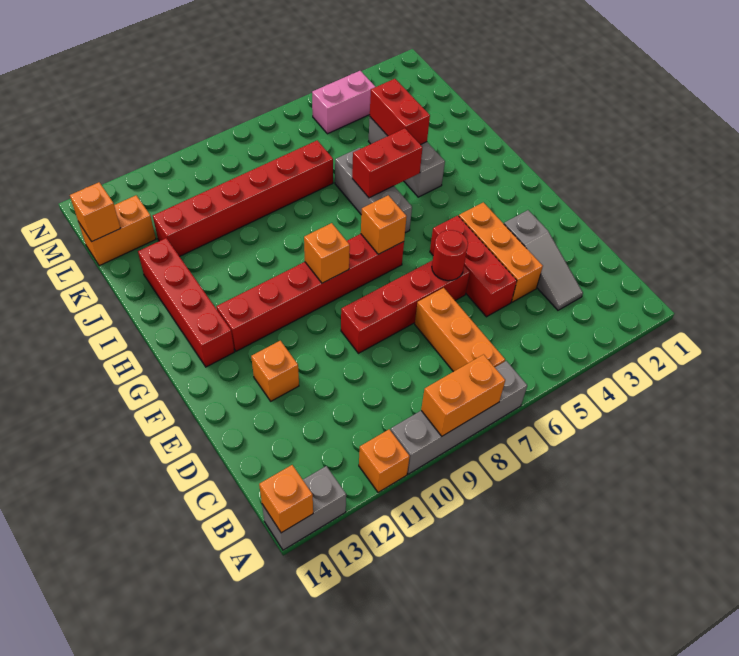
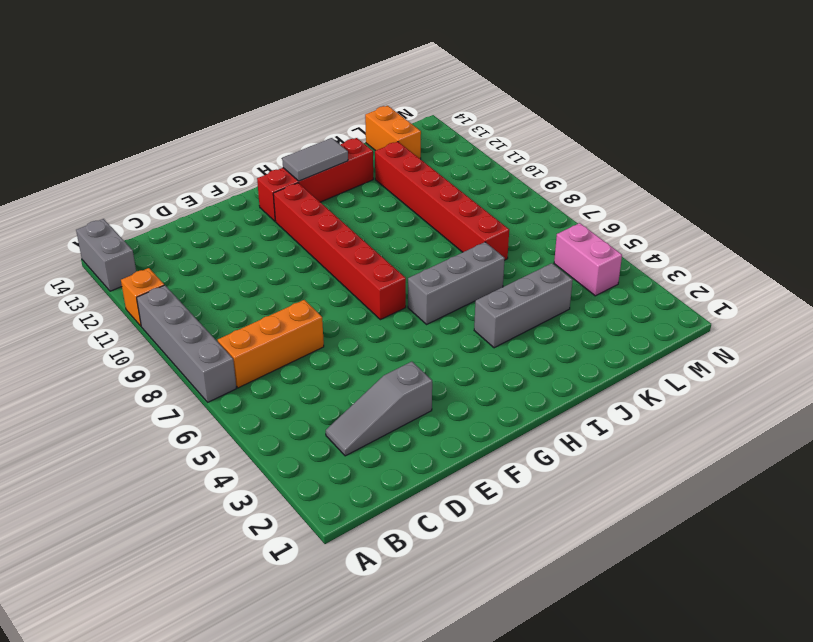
grey tile H13:I13 level 2 -> none
none -> orange brick D4:F4 level 1
none -> red brick D5:F5 level 1
none -> red brick E6:E9 level 1

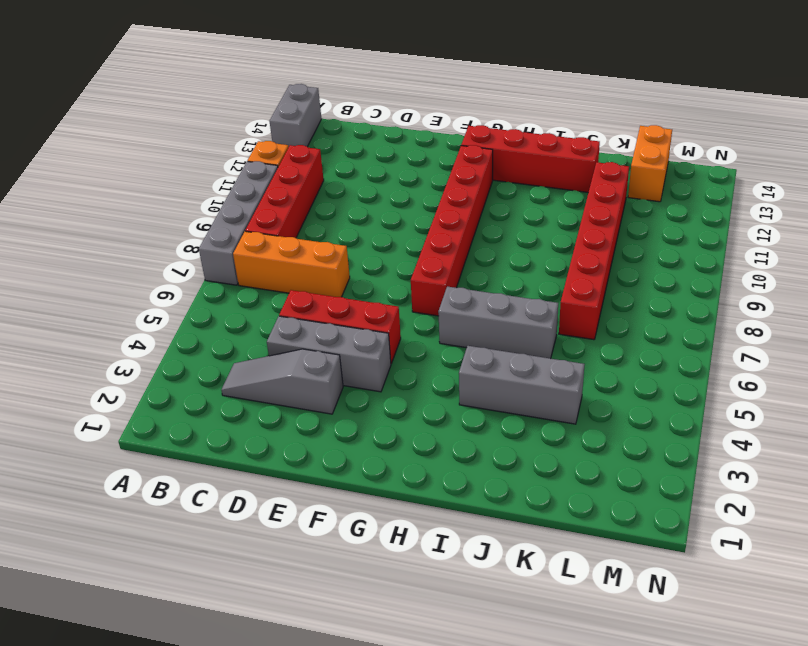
red brick B8:B11 level 1 -> red brick E6:E9 level 1
grey brick D4:F4 level 1 -> orange brick D4:F4 level 1
none -> orange brick E12 level 1
none -> pink brick M4:M5 level 1
none -> orange brick A8:A9 level 2

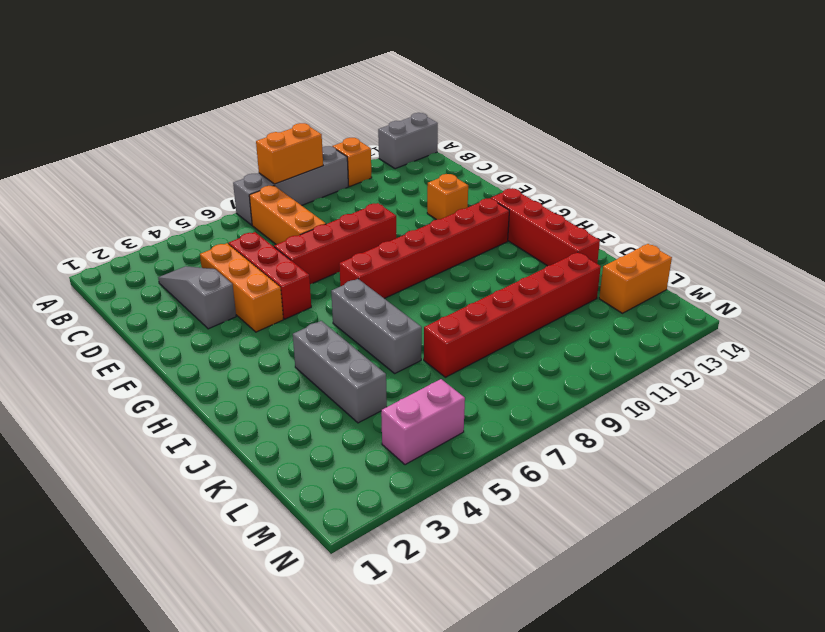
none -> orange brick A14 level 2
none -> red round brick E6 level 2
none -> orange brick G7 level 2

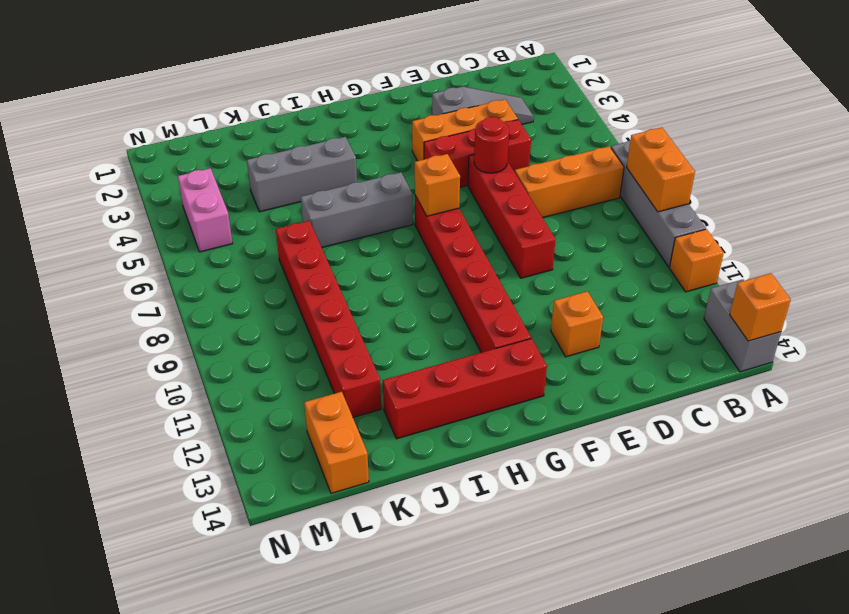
none -> orange brick G9 level 2
none -> red brick I5:I6 level 2
none -> red brick J4:K4 level 2

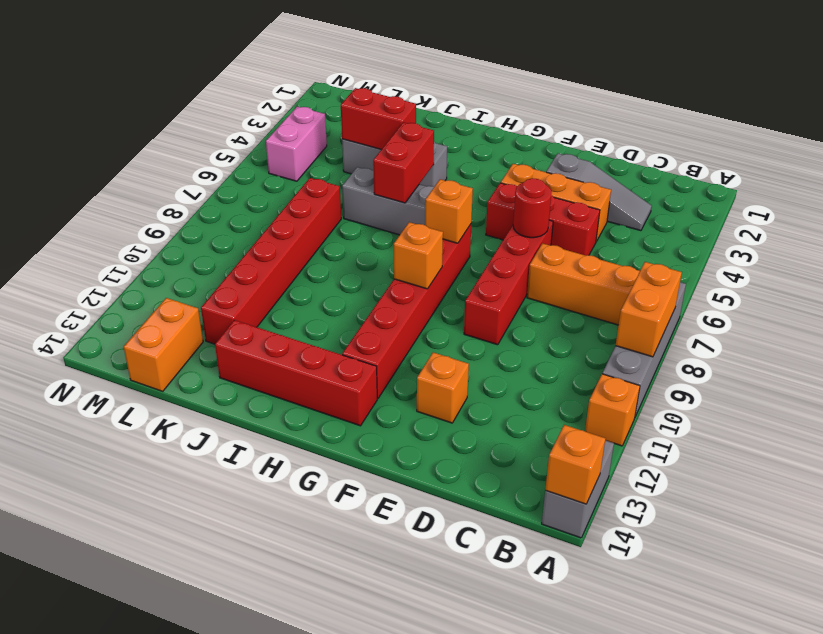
none -> orange brick L14 level 2

